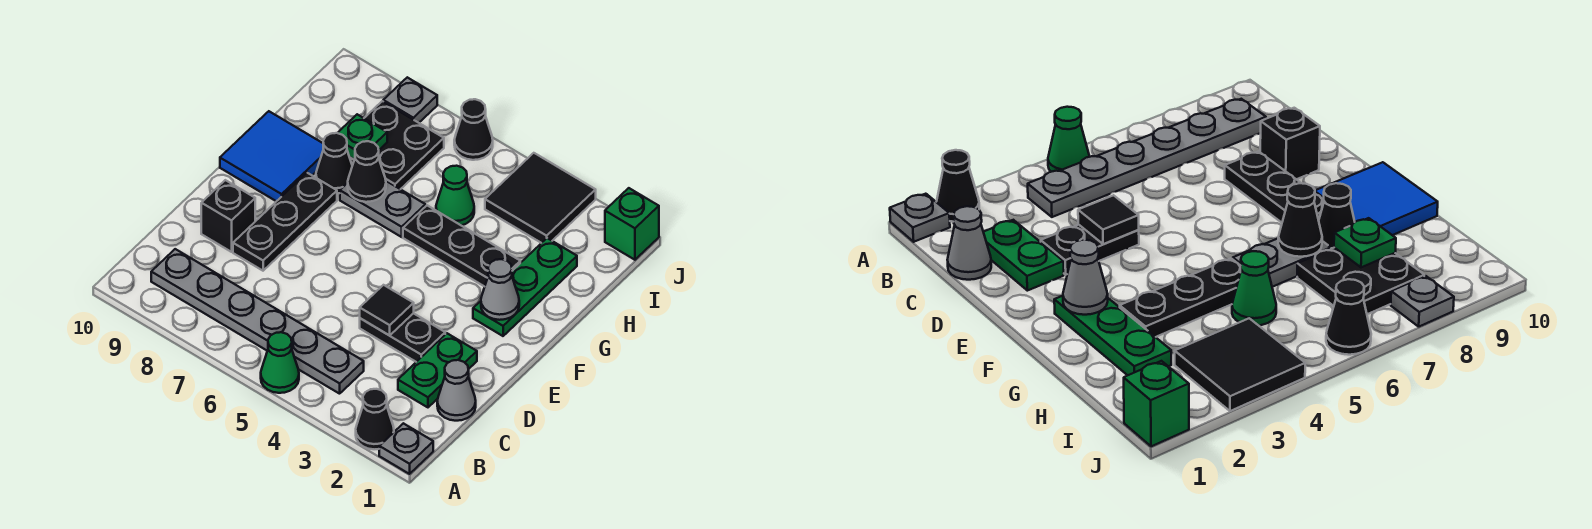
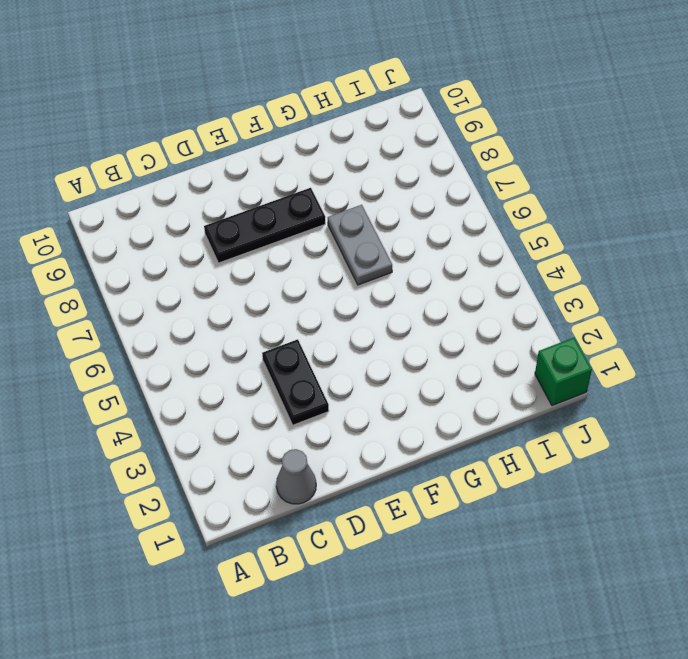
none -> grey plate A1 level 1
none -> black cone A2 level 1
none -> green cone A5 level 1

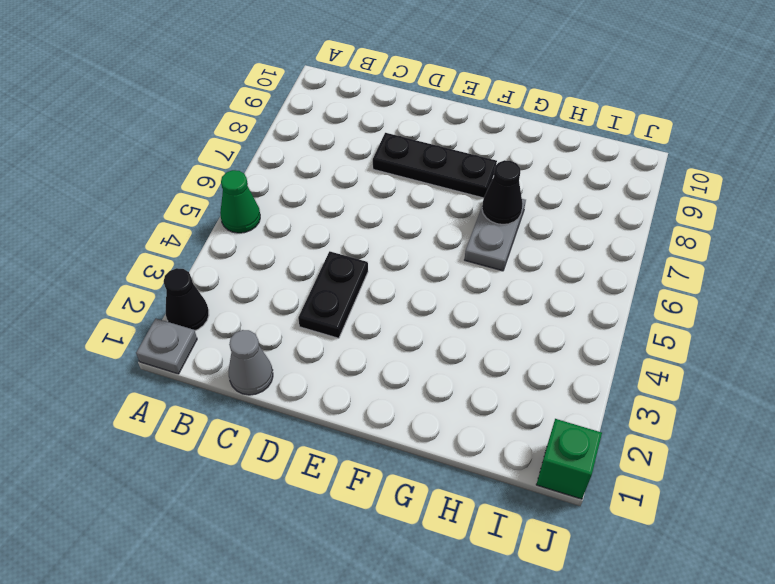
none -> grey plate B4:B9 level 1
none -> green plate C2:D2 level 1
none -> black brick D9 level 1

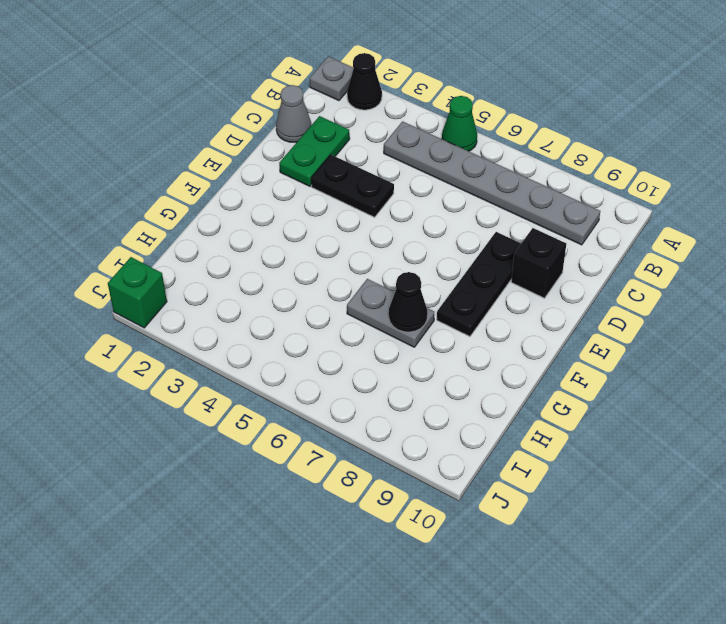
none -> green plate F2:H2 level 1
none -> blue tile F9:G10 level 1
none -> black plate G3:G5 level 1

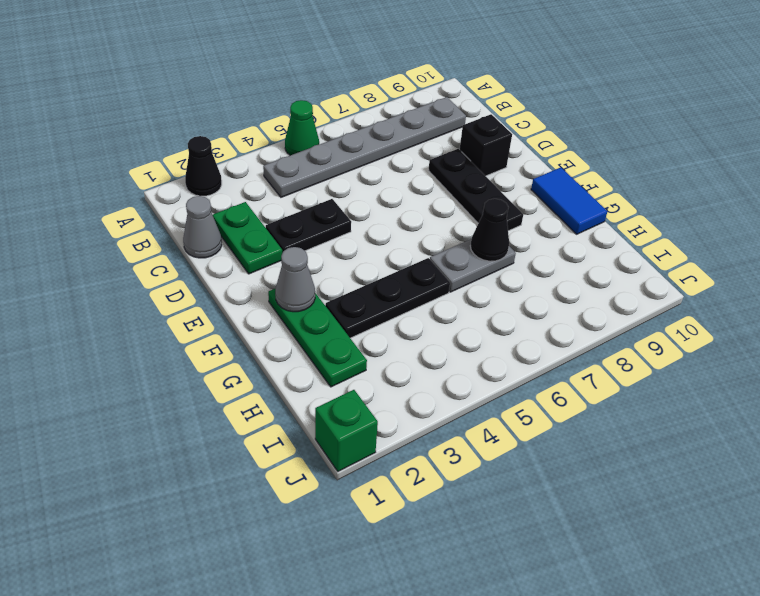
blue tile F10:G10 level 1 -> blue tile F9:G10 level 1
none -> grey plate A1 level 1
none -> black cone G8 level 1
none -> green cone H5 level 1

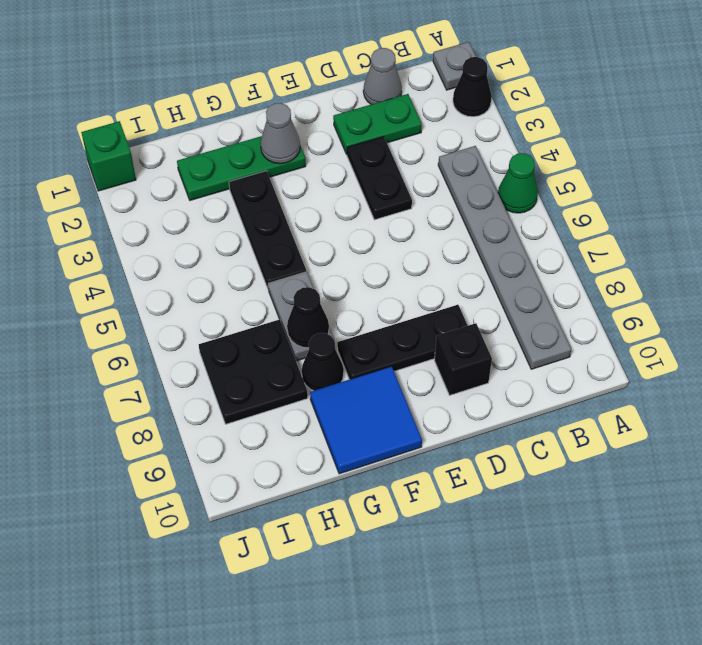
none -> green cone H5 level 1
none -> black tile I3:J4 level 1
none -> black cone J6 level 1

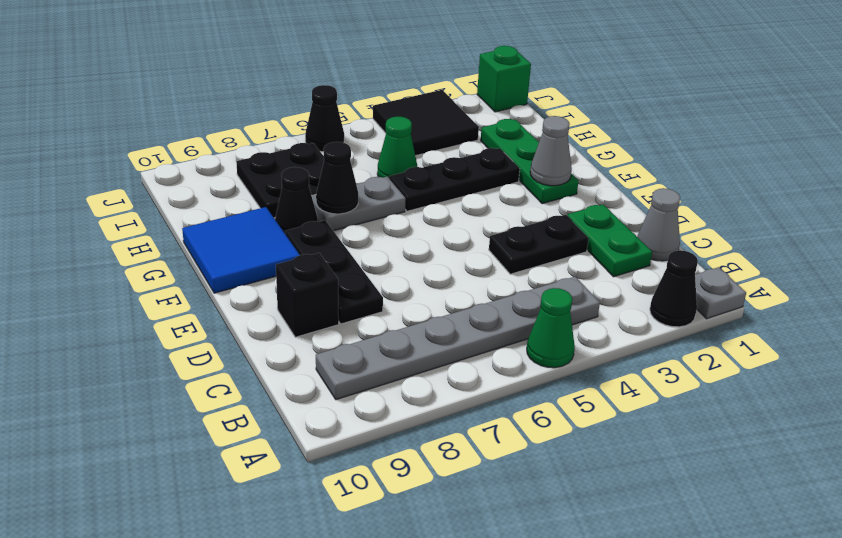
none -> grey plate J8 level 1
none -> black tile D4 level 2
none -> green plate H8 level 2

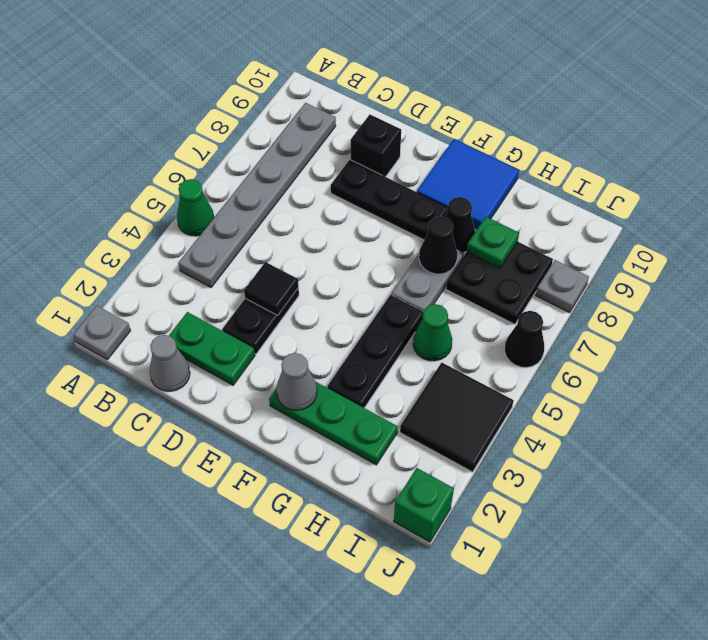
none -> black cone A2 level 1

